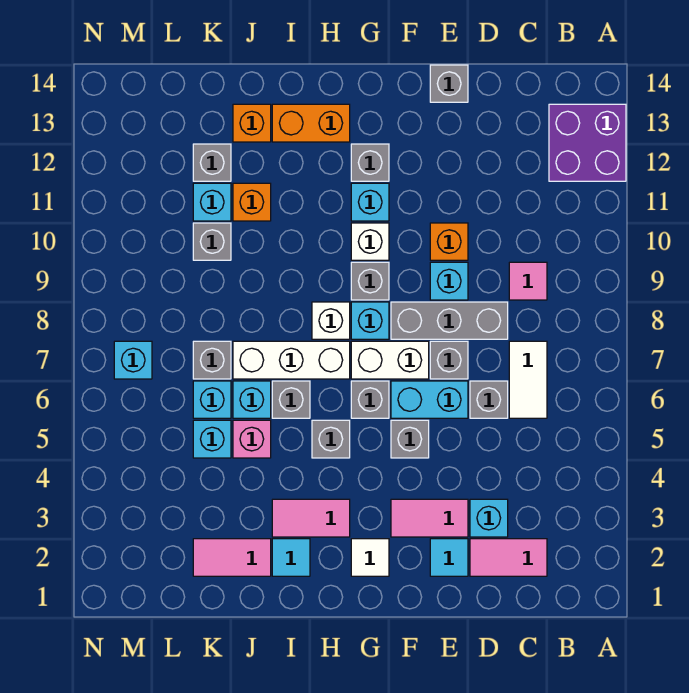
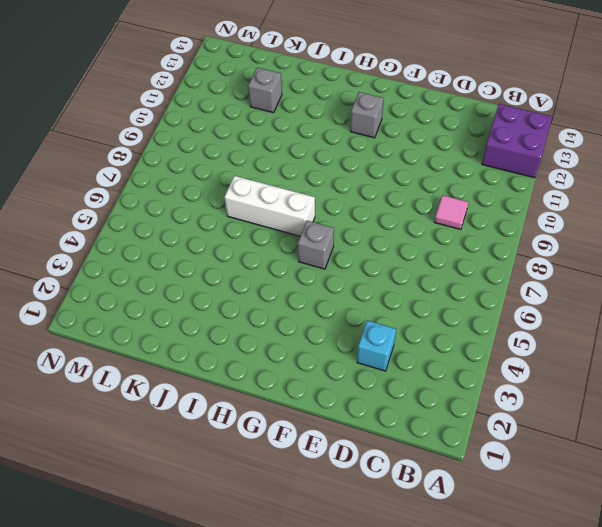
none -> pink tile C2:D2 level 1
none -> white tile C6:C7 level 1
none -> grey brick D6 level 1
none -> grey brick D8:F8 level 1

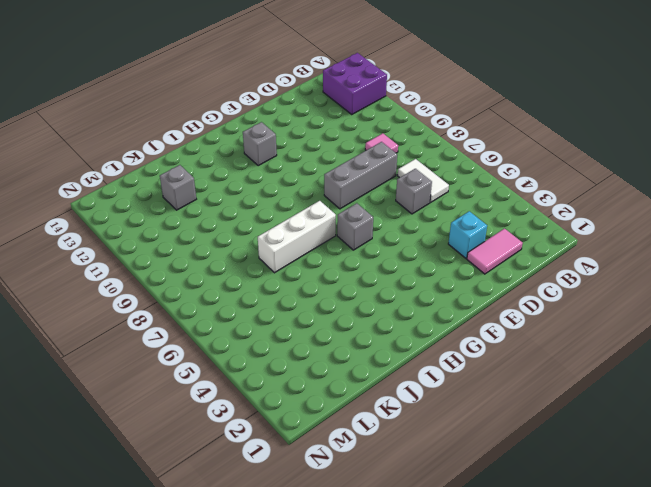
none -> cyan tile E2 level 1
none -> pink tile E3:F3 level 1
none -> cyan brick E6:F6 level 1
none -> grey brick E7 level 1

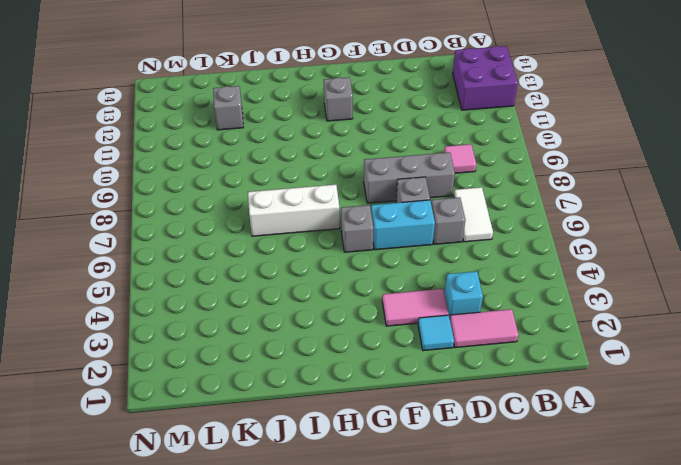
none -> cyan brick E9 level 1
none -> orange brick E10 level 1
none -> grey brick E14 level 1
none -> grey brick F5 level 1

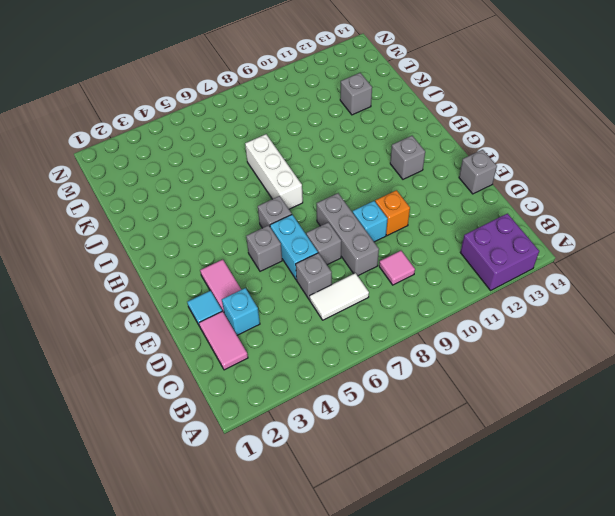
none -> white brick F7:G7 level 1
none -> white tile G2 level 1
none -> cyan brick G8 level 1
none -> grey brick G9 level 1

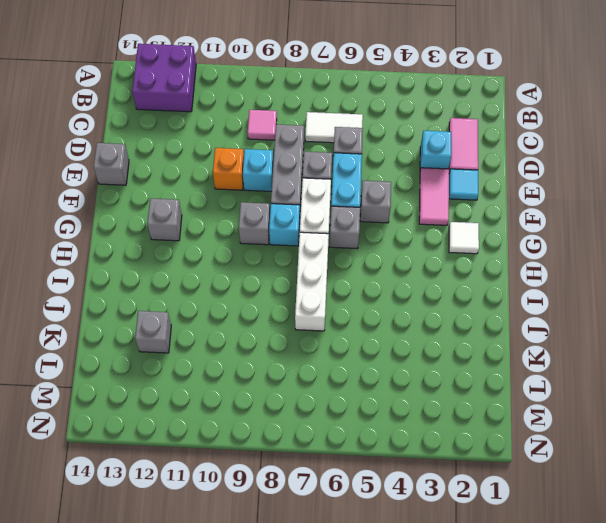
none -> white brick G10 level 1
none -> cyan brick G11 level 1
none -> pink tile H3:I3 level 1
none -> grey brick H5 level 1

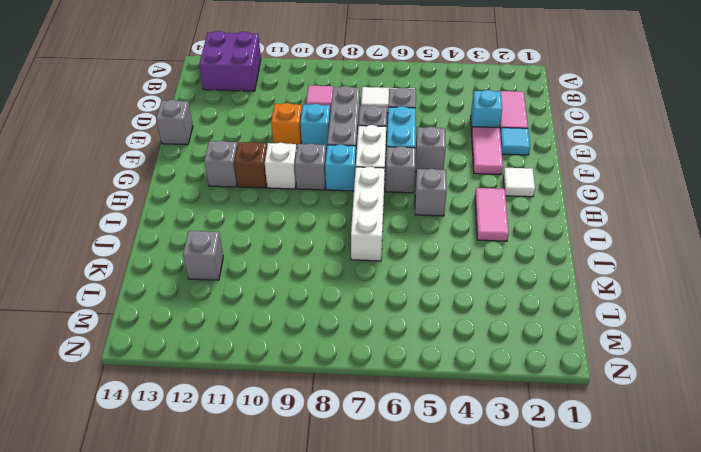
brown brick G11 level 1 -> cyan brick G11 level 1
none -> white brick H8 level 1
none -> orange brick H13:I13 level 1
none -> cyan tile I2 level 1
none -> grey brick I6 level 1

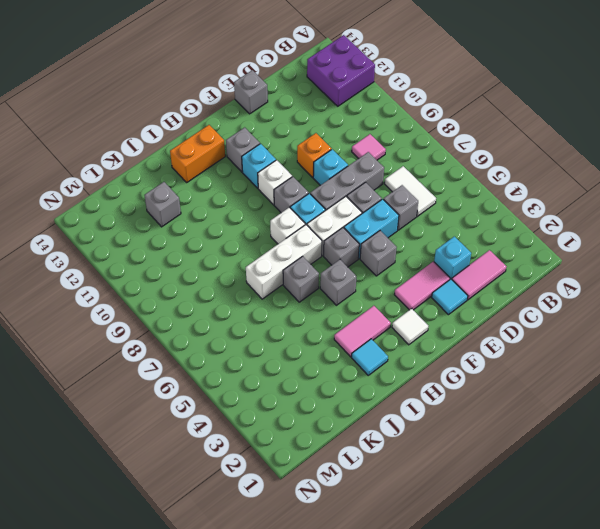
none -> pink tile J2:K2 level 1
none -> pink brick J5 level 1
none -> cyan brick J6 level 1
none -> orange brick J11 level 1

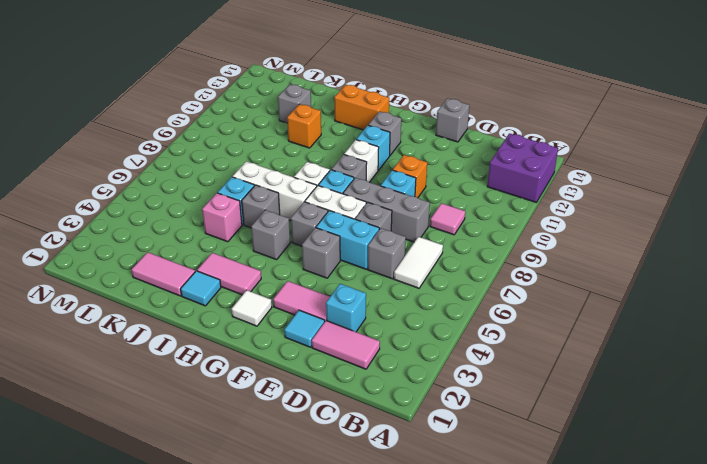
none -> orange brick J13 level 1
none -> cyan brick K5 level 1
none -> cyan brick K6 level 1
none -> grey brick K7 level 1

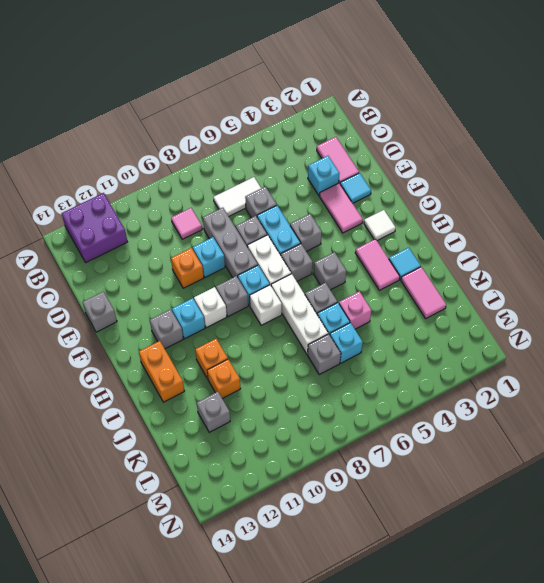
orange brick I11 level 1 -> orange brick J13 level 1
none -> cyan brick K5 level 1
none -> grey brick K10 level 1
none -> cyan brick K11 level 1
none -> cyan brick M7 level 1

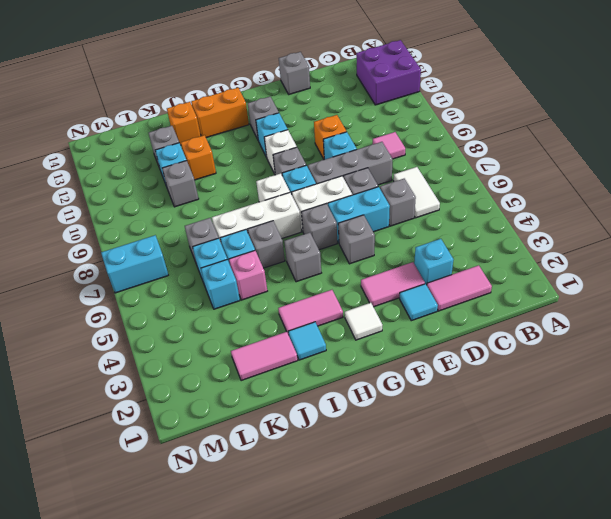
cyan brick M7:N7 level 1 -> cyan brick M7 level 1

